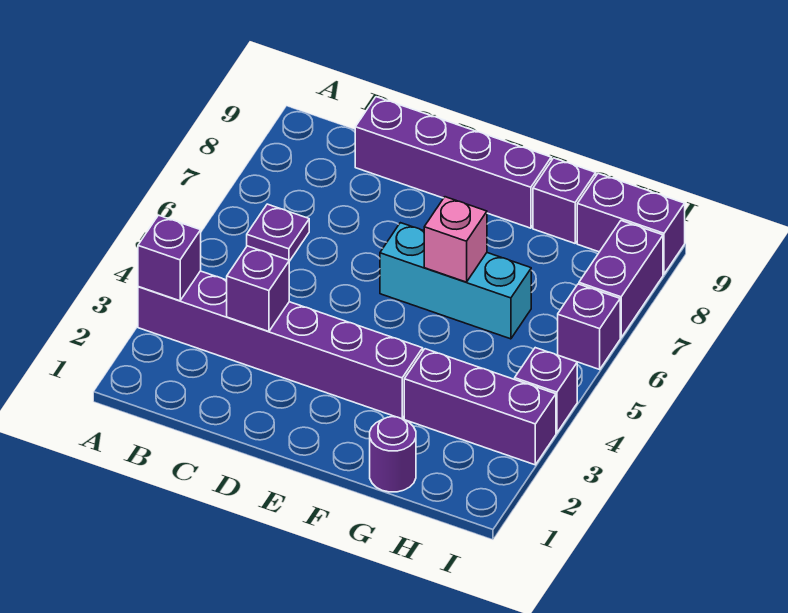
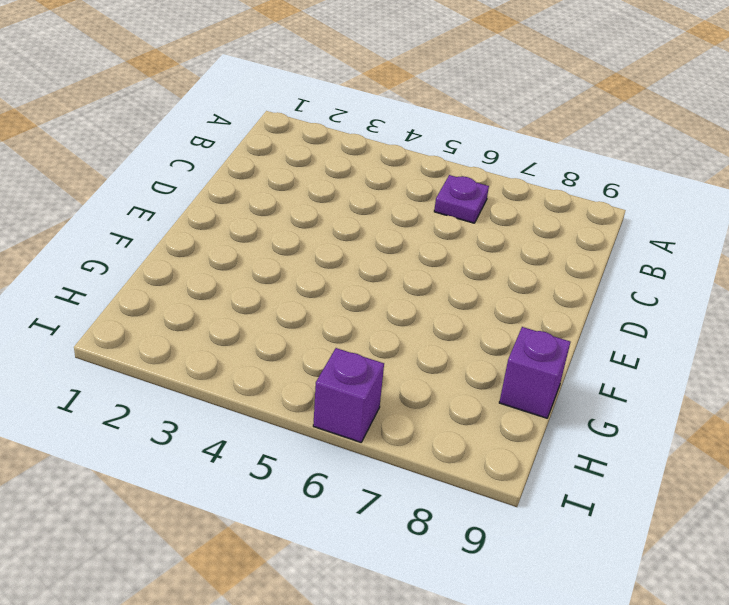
none -> purple brick A3:F3 level 1
none -> purple brick C9:F9 level 1
none -> cyan brick E6:G6 level 1

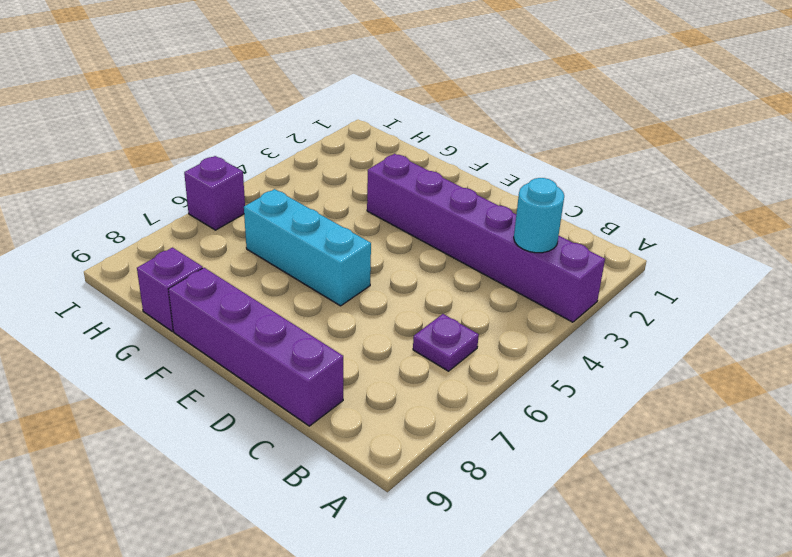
cyan round brick B3 level 2 -> none
none -> purple round brick G1 level 1
none -> purple brick G3:I3 level 1
none -> purple brick H9:I9 level 1

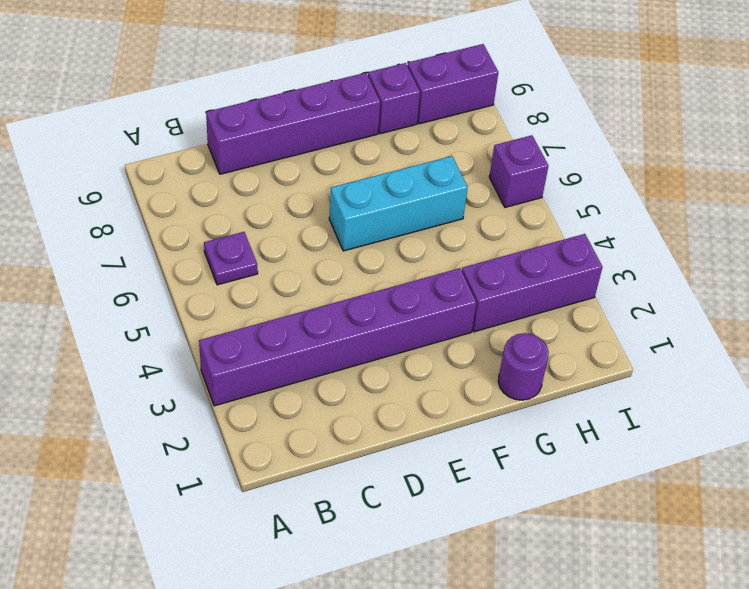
none -> purple brick I4 level 1
none -> purple brick I7:I8 level 1
none -> purple brick A3 level 2

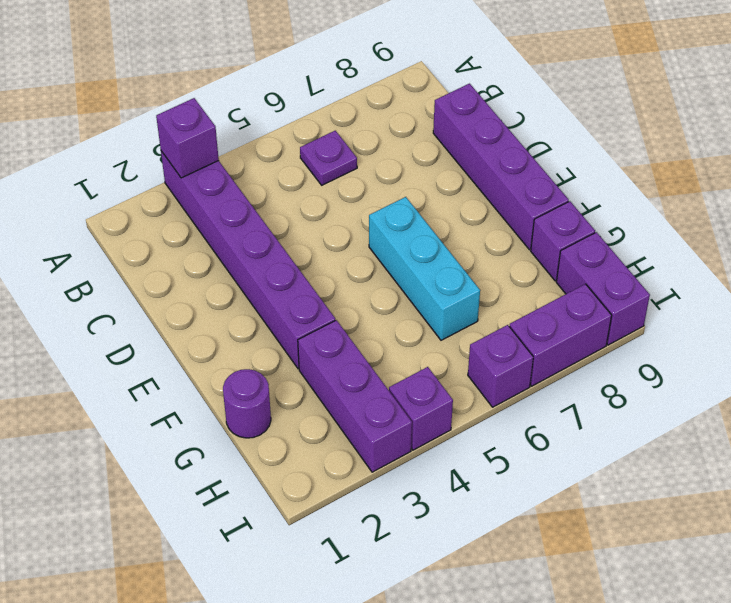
none -> purple brick C3 level 2
none -> pink brick F6 level 2

